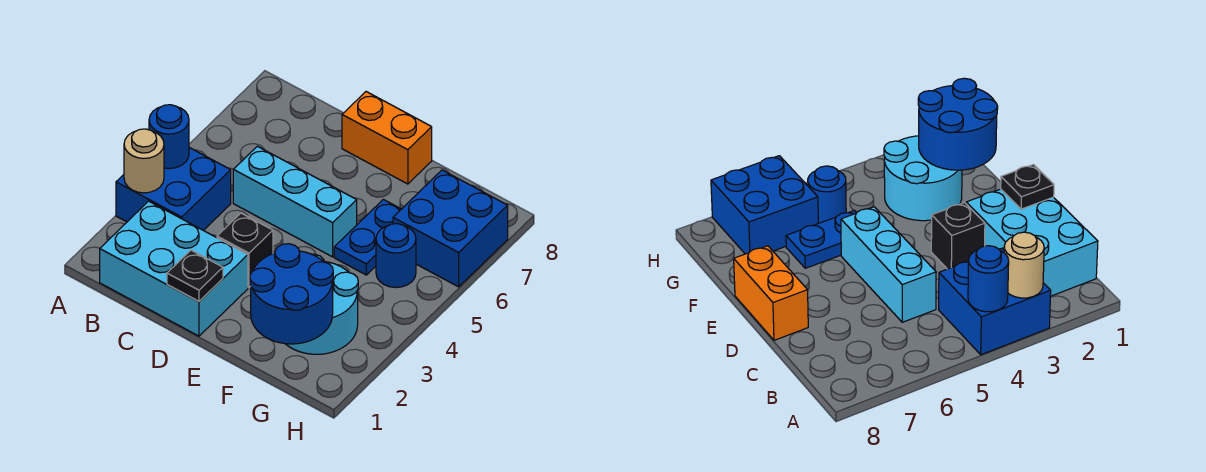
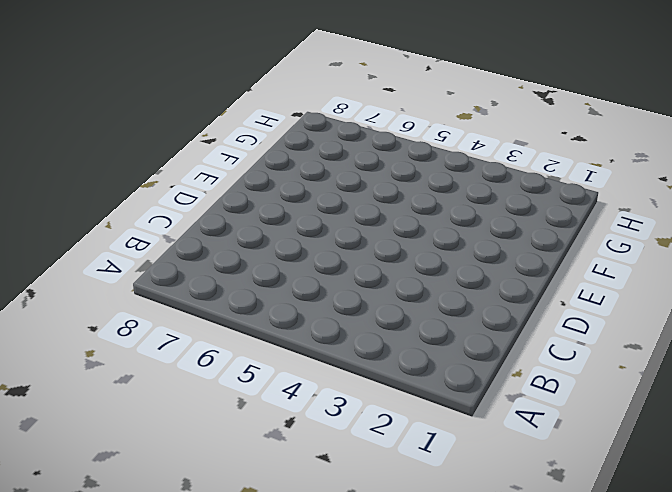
none -> blue brick A3:B4 level 1
none -> cyan brick B1:D2 level 1
none -> cyan brick C5:E5 level 1

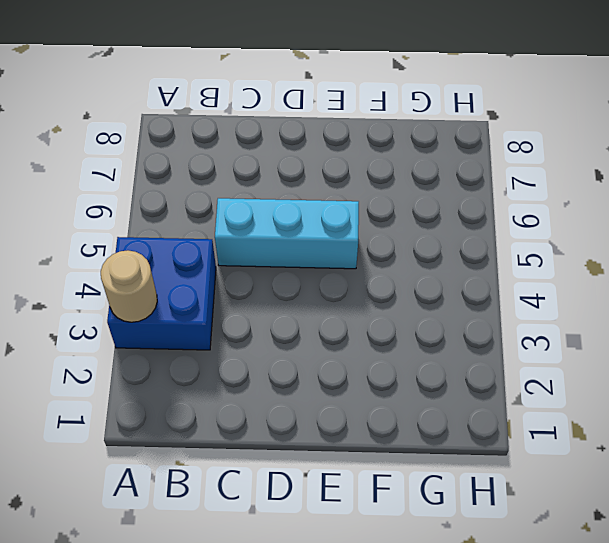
none -> cyan brick B1:D2 level 1
none -> black brick D3 level 1
none -> orange brick D8:E8 level 1

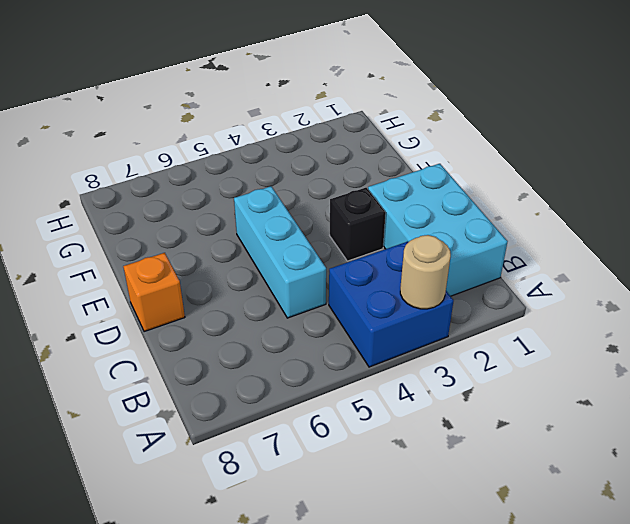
orange brick D8 level 1 -> orange brick D8:E8 level 1
none -> cyan round brick F2:G3 level 1
none -> blue plate F5:F6 level 1
none -> blue round brick G5 level 1

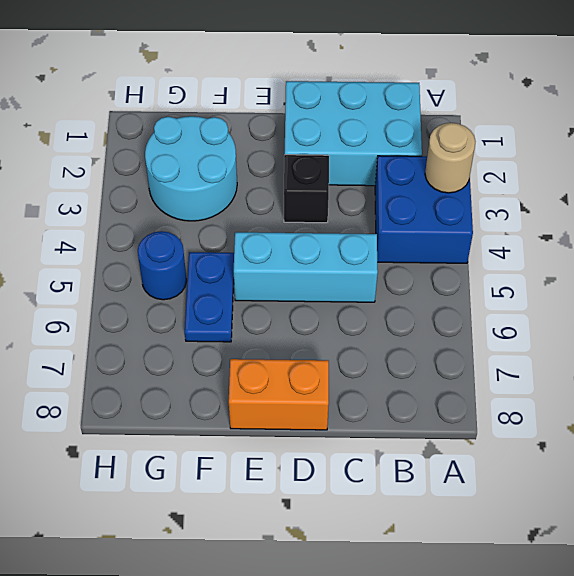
none -> blue brick G6:H7 level 1
none -> blue round brick A4 level 2
none -> black plate D1 level 2

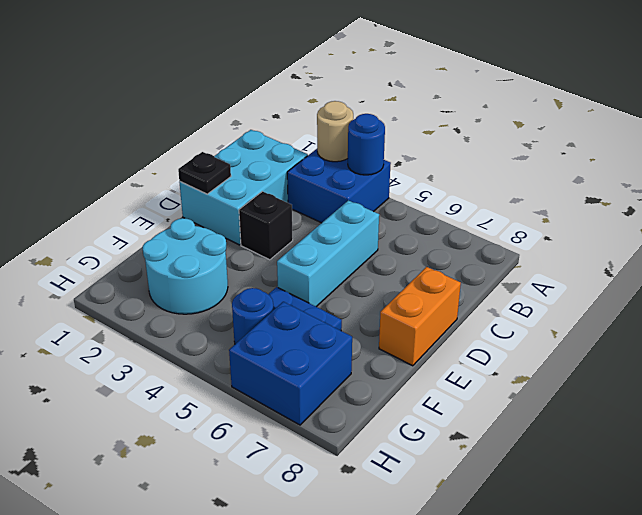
none -> blue round brick F1:G2 level 2

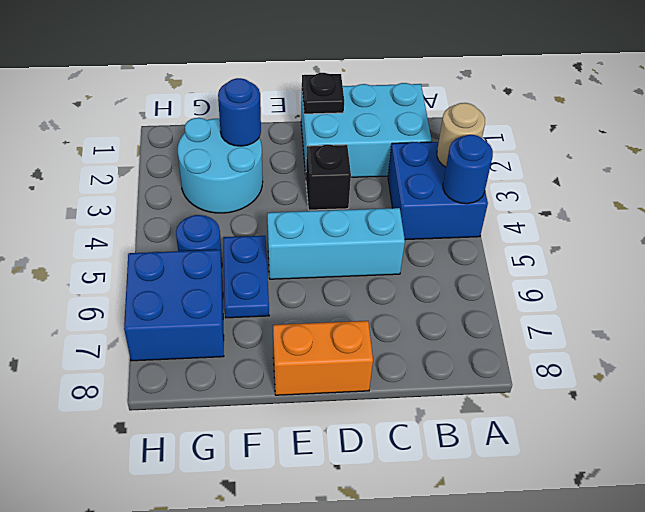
blue round brick F2 level 2 -> blue round brick F1:G2 level 2

